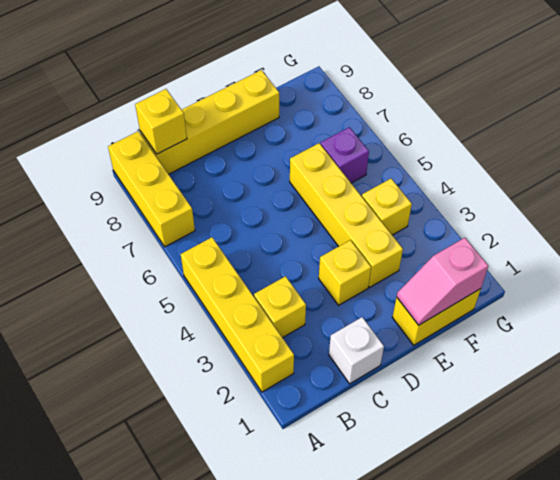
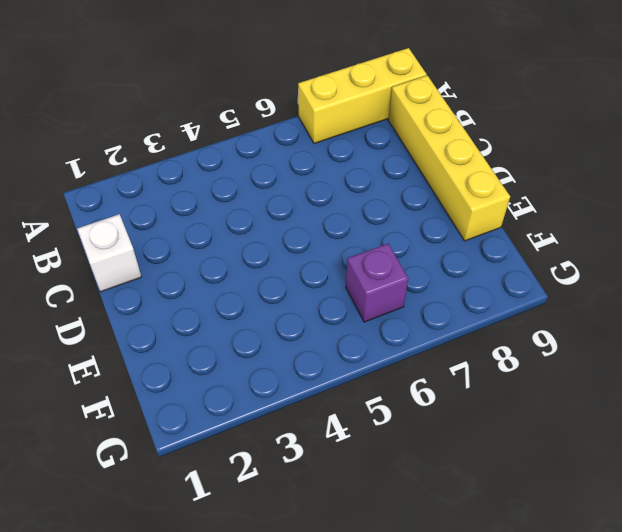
none -> yellow brick A2:A5 level 1
none -> yellow brick B3 level 1
none -> yellow brick D3 level 1

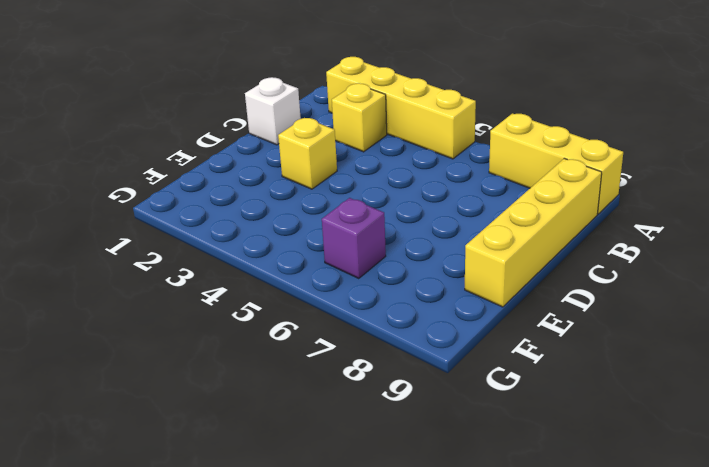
none -> yellow brick E1:F1 level 1
none -> yellow brick E3:E6 level 1
none -> yellow brick F4 level 1

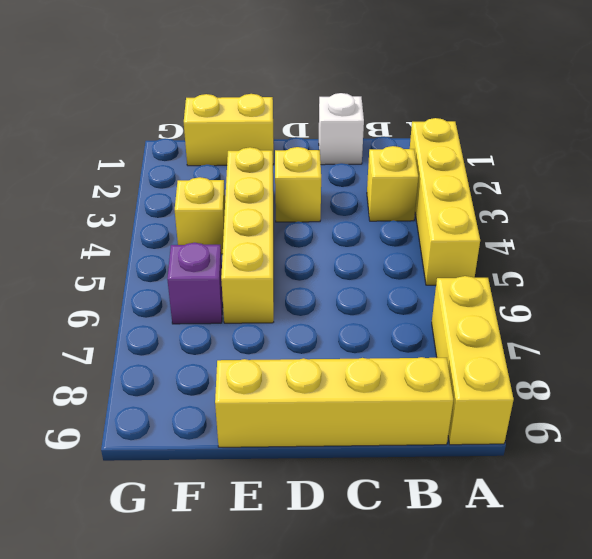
none -> yellow brick B9 level 2
none -> pink slope E1:F1 level 2 top F

